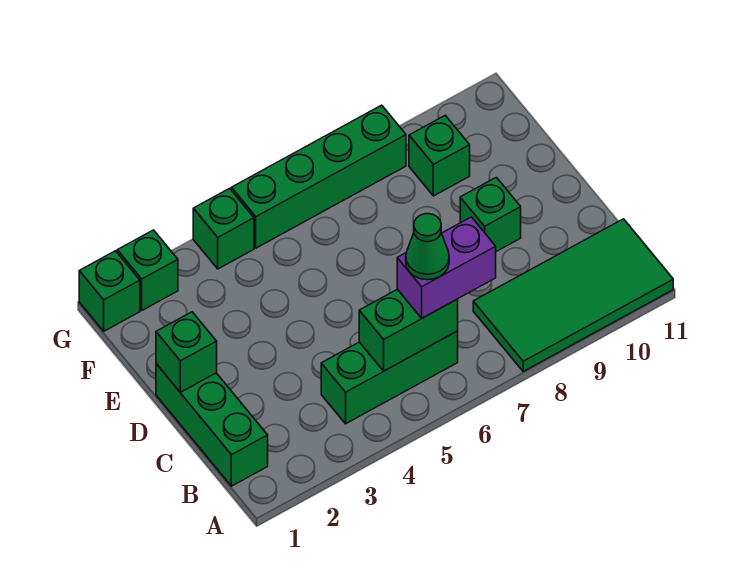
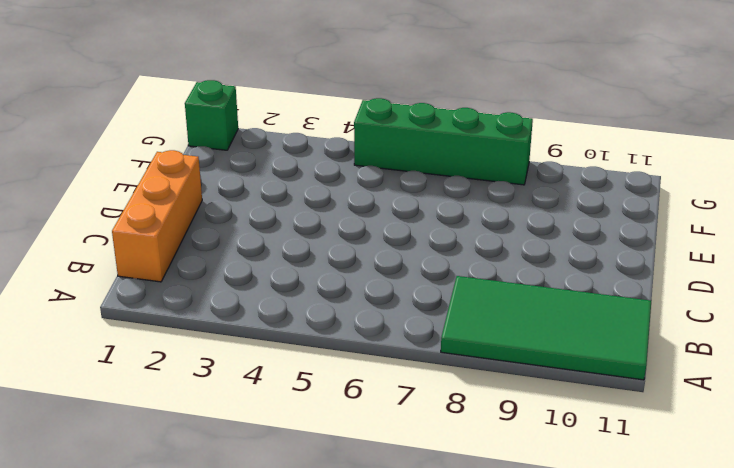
orange brick B1:D1 level 1 -> green brick B1:D1 level 1
none -> green brick B4:B6 level 1
none -> green brick D9 level 1
none -> green brick F9 level 1

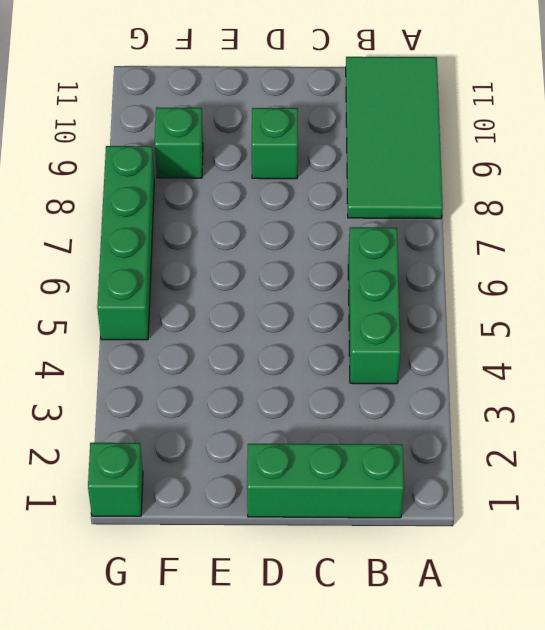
none -> green brick G2 level 1
none -> green brick G4 level 1
none -> green brick B5:B6 level 2

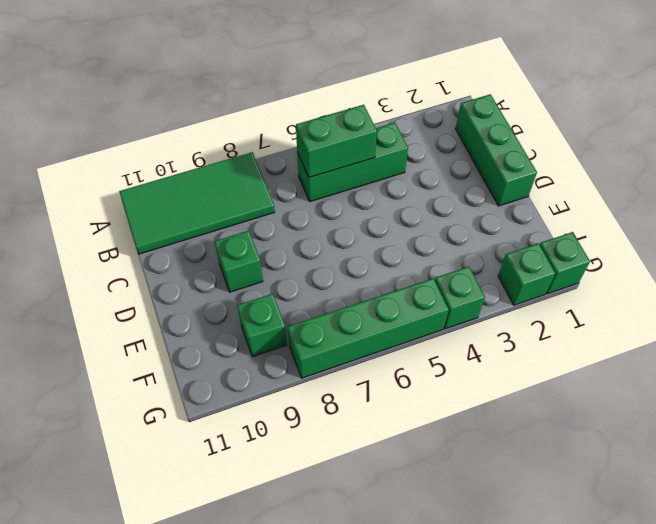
none -> green brick D1 level 2
none -> purple brick B6:B7 level 3
none -> green cone B6 level 4

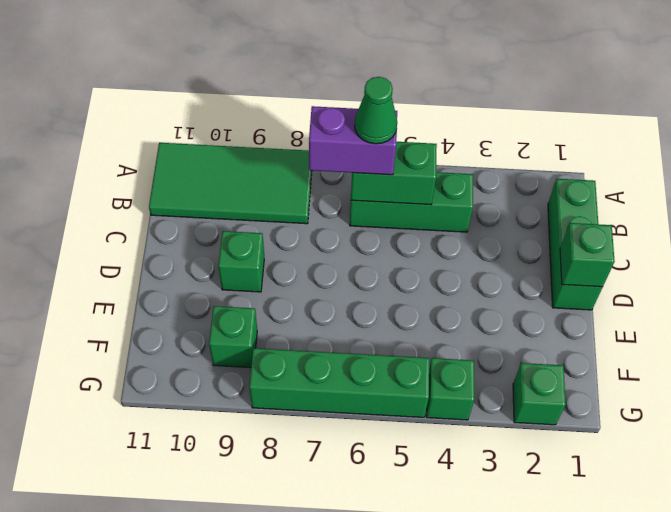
none -> green brick G1 level 1

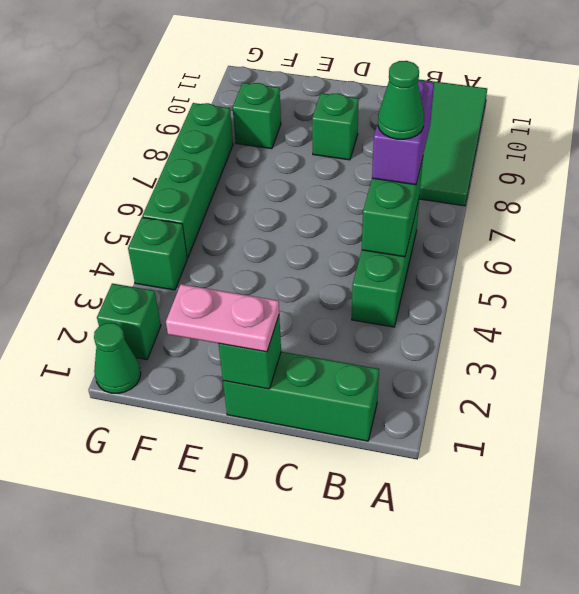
pink plate D1:E1 level 3 -> none
green cone G1 level 1 -> green brick G1 level 1

